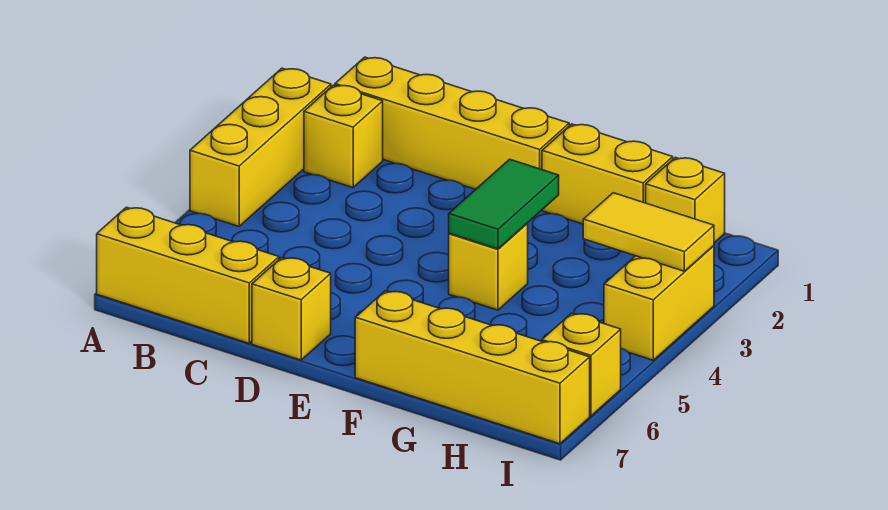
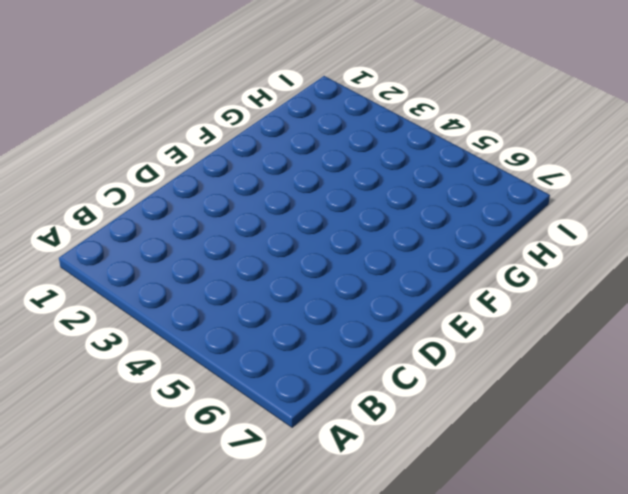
none -> yellow brick A2:A4 level 1
none -> yellow brick A7:C7 level 1
none -> yellow brick B1:E1 level 1

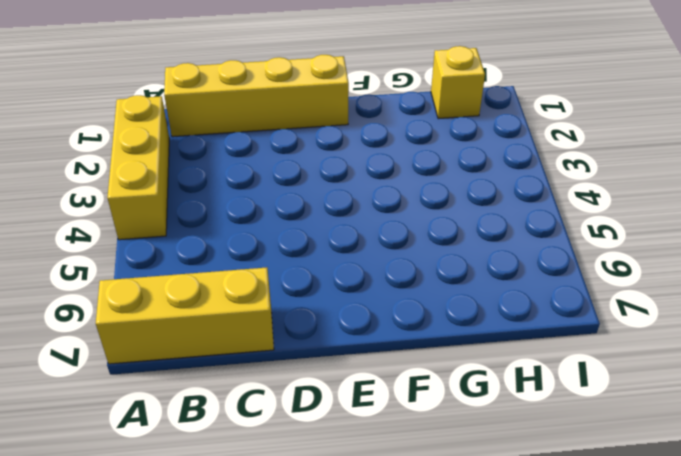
none -> yellow brick B2 level 1
none -> yellow brick D7 level 1
none -> yellow brick F1:G1 level 1

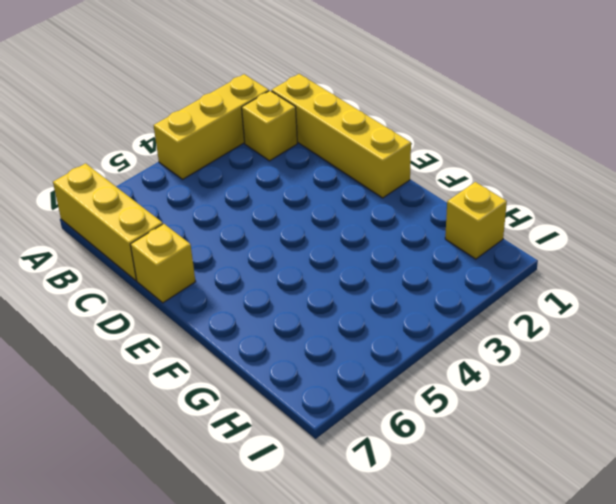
none -> yellow brick F1:G1 level 1
none -> yellow brick F4 level 1
none -> yellow brick F7:I7 level 1

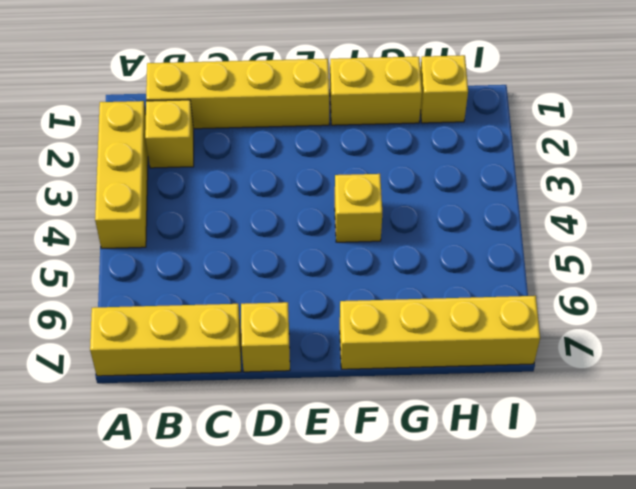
none -> yellow brick I3:I4 level 1
none -> yellow brick I6 level 1
none -> green tile F3:F4 level 2

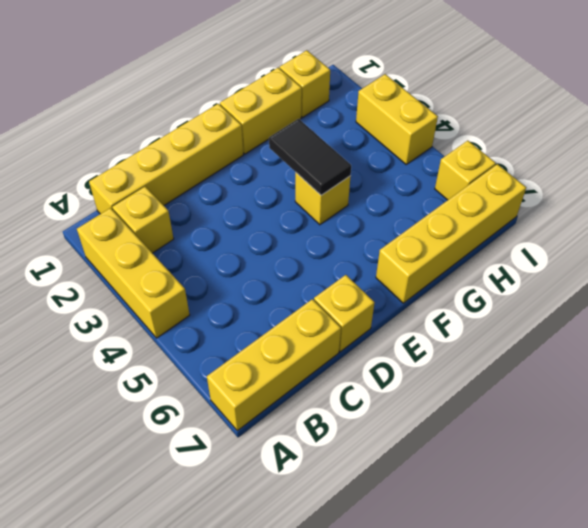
black tile F3:F4 level 2 -> green tile F3:F4 level 2
none -> yellow tile H3:I3 level 2

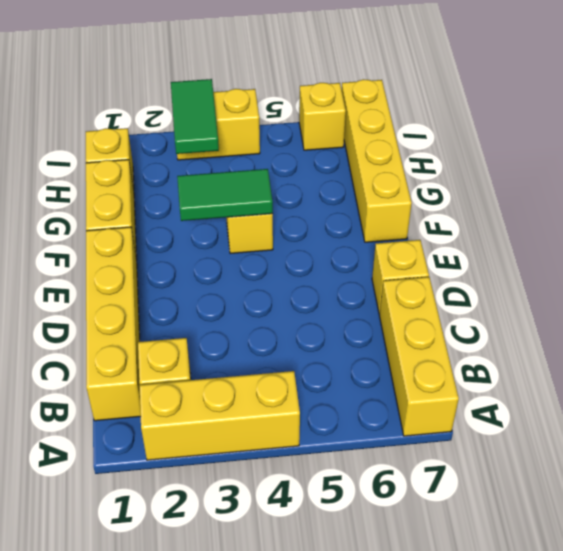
green tile H3:I3 level 2 -> yellow tile H3:I3 level 2

